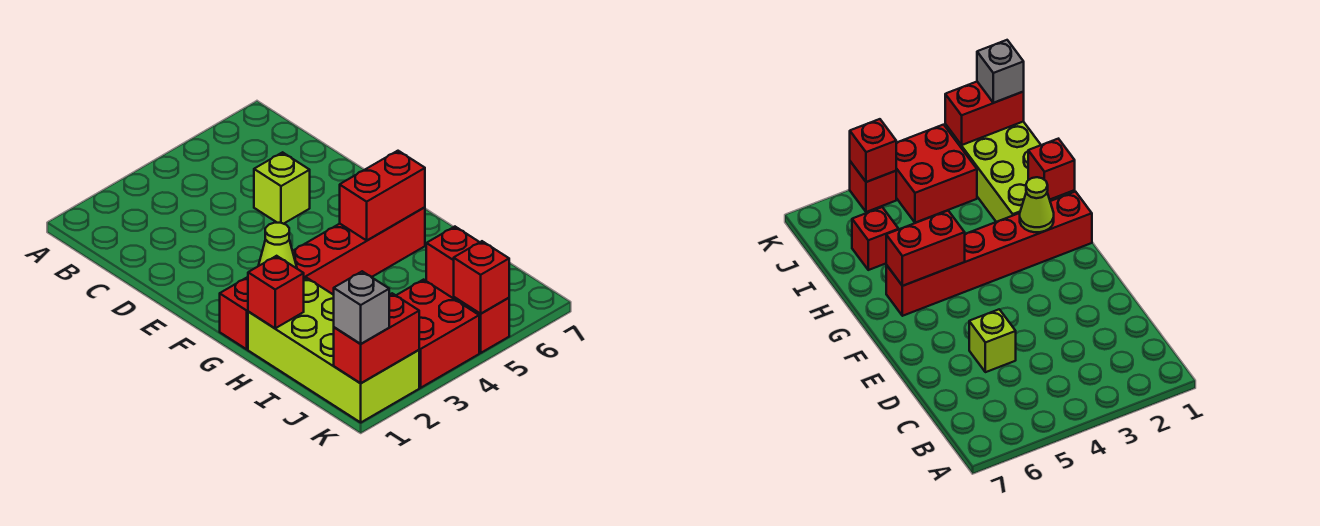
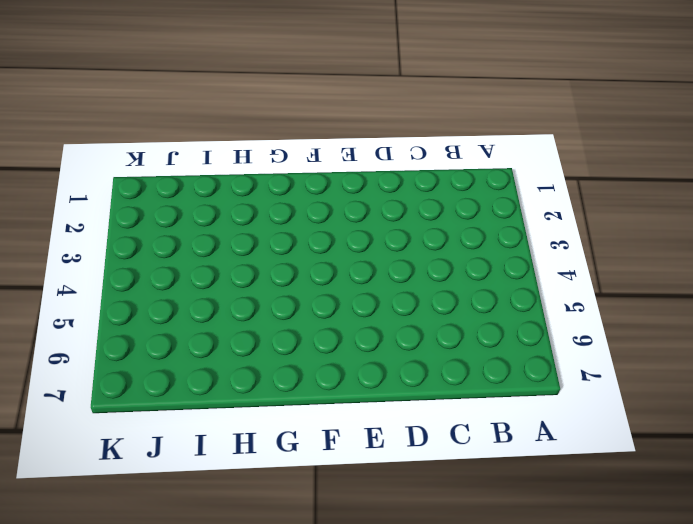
none -> lime brick D5 level 1
none -> red brick G1:G6 level 1
none -> lime brick H1:K2 level 1

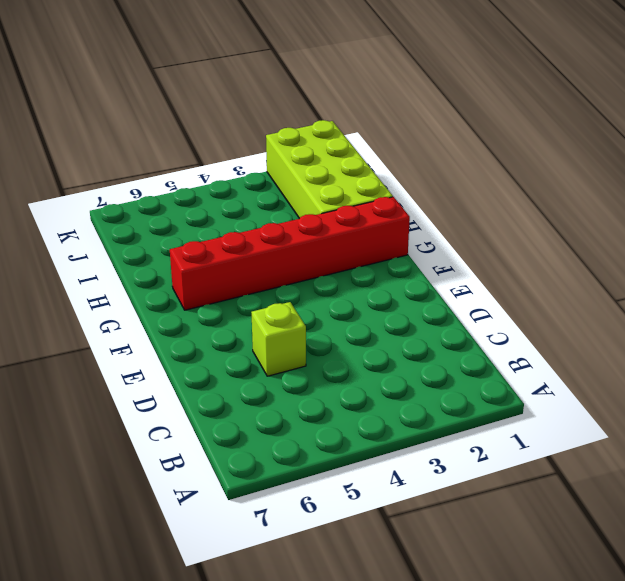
none -> red brick I6 level 1
none -> red brick J3:K4 level 1
none -> red brick K5 level 1

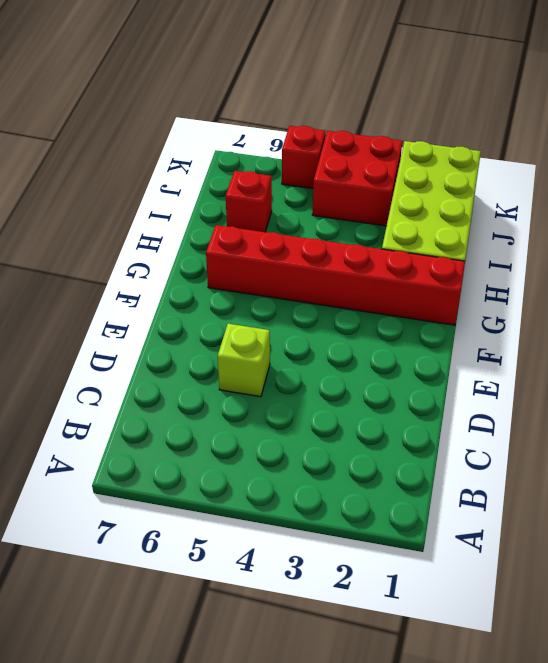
none -> lime cone G2 level 2
none -> red brick G5:G6 level 2
none -> red brick H1 level 2

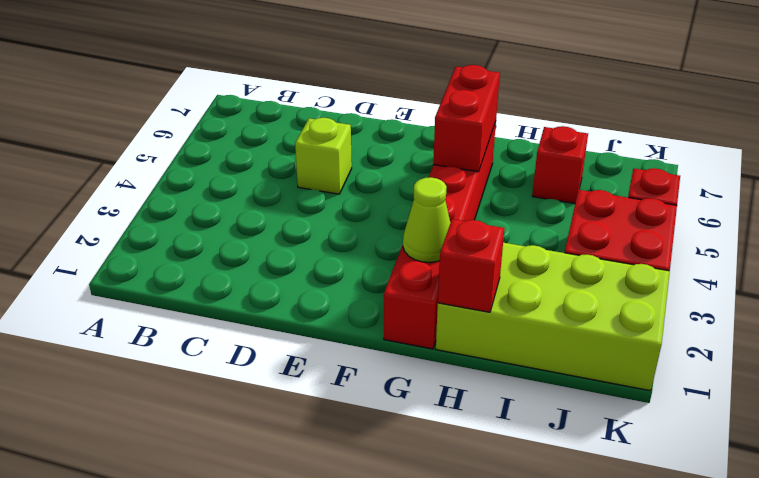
none -> red brick K1:K2 level 2
none -> red brick K5 level 2
none -> grey brick K1 level 3

